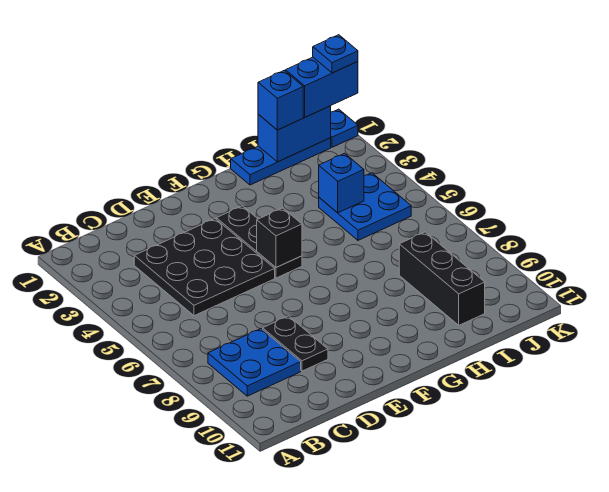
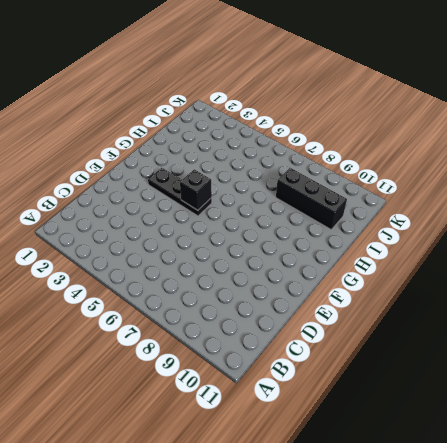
none -> blue plate B8:C9 level 1
none -> black plate C3:E5 level 1
none -> black plate D8:D9 level 1

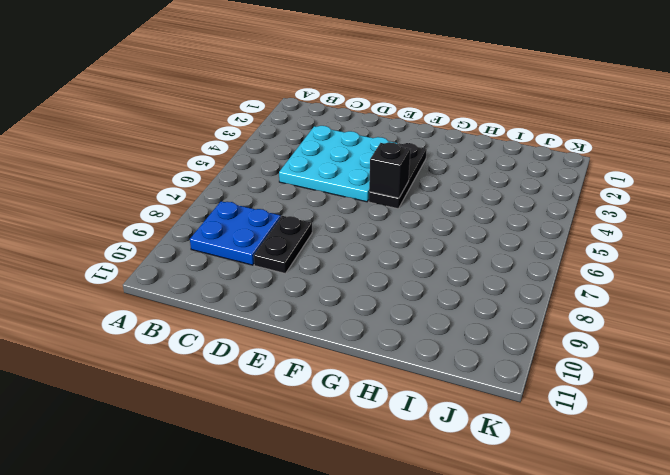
cyan plate C3:E5 level 1 -> black plate C3:E5 level 1
none -> blue plate H1:J1 level 1
none -> blue plate I4:J5 level 1
none -> black brick I8:I10 level 1

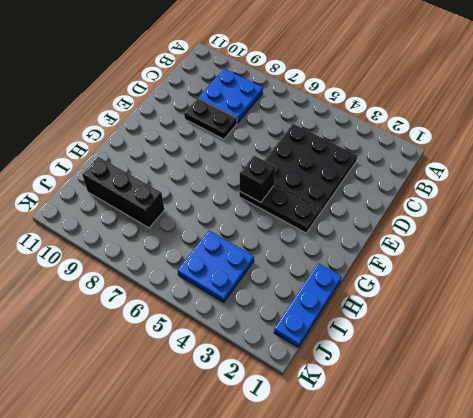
none -> blue plate K1 level 1
none -> blue brick I1:J1 level 2
none -> blue brick I4 level 2

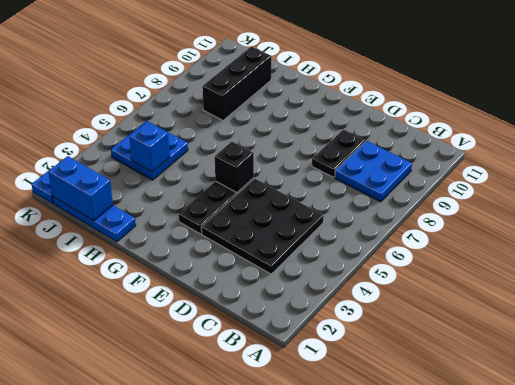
none -> blue brick I1 level 3
none -> blue brick J1:K1 level 3
none -> blue plate K1 level 4

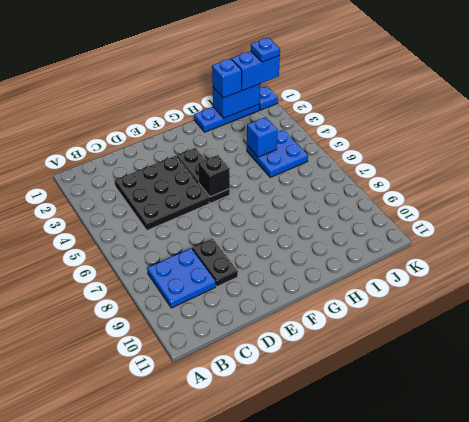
none -> black brick I8:I10 level 1

